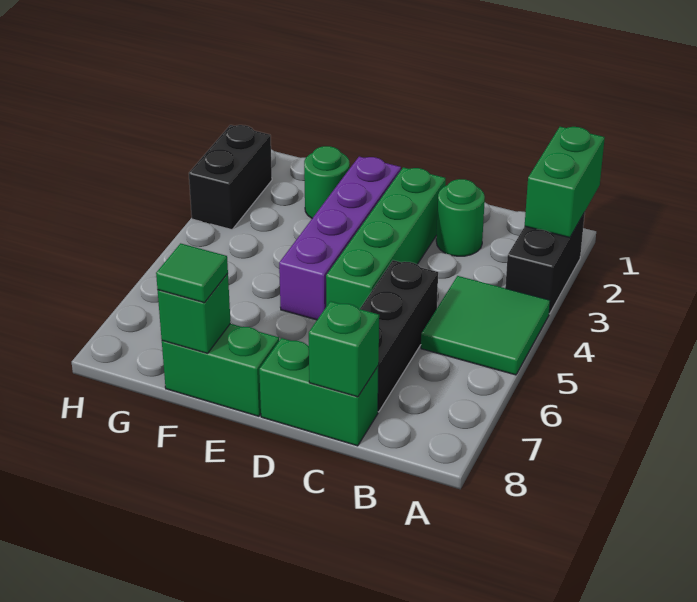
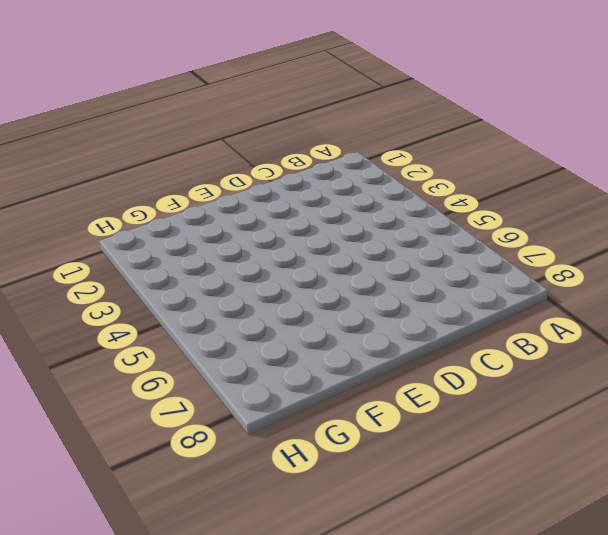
none -> black brick A2:A3 level 1
none -> green tile A4:B5 level 1
none -> green round brick C2 level 1

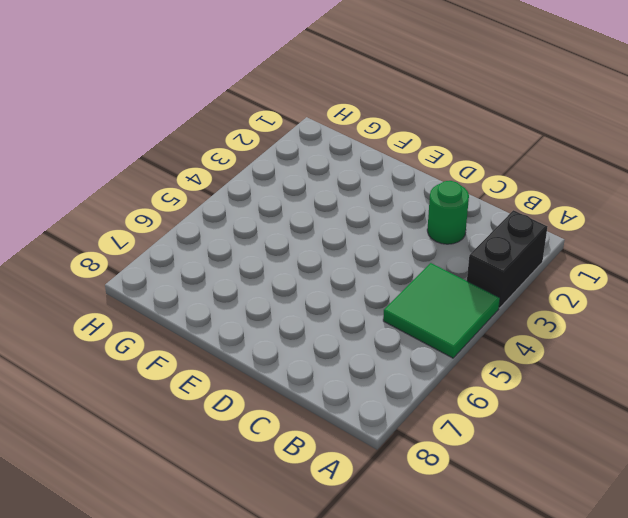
none -> black brick C5:C7 level 1
none -> green brick C8:D8 level 1
none -> green brick D2:D5 level 1

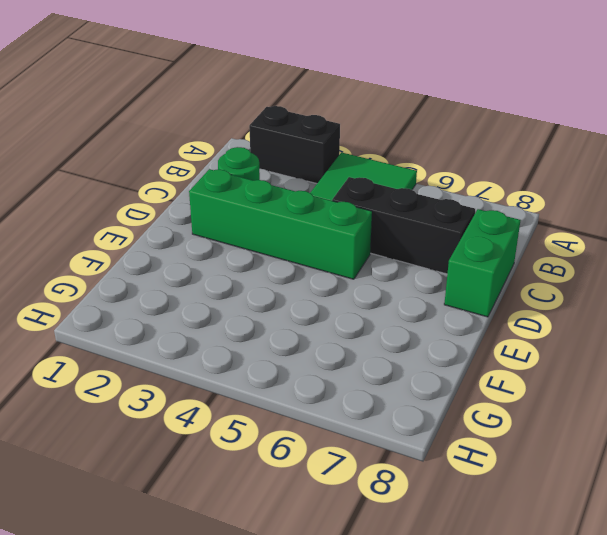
none -> purple brick E2:E5 level 1
none -> green brick E8:F8 level 1
none -> green round brick F2 level 1

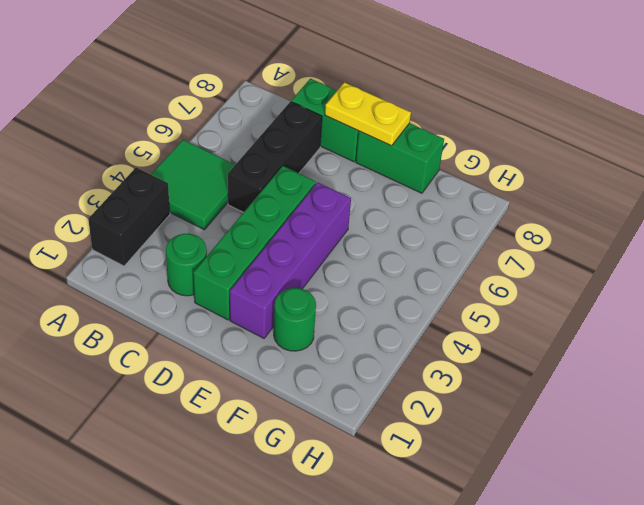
yellow plate D8:E8 level 2 -> none
none -> black brick H2:H3 level 1
none -> green brick A1:A2 level 2
none -> green brick C8 level 2

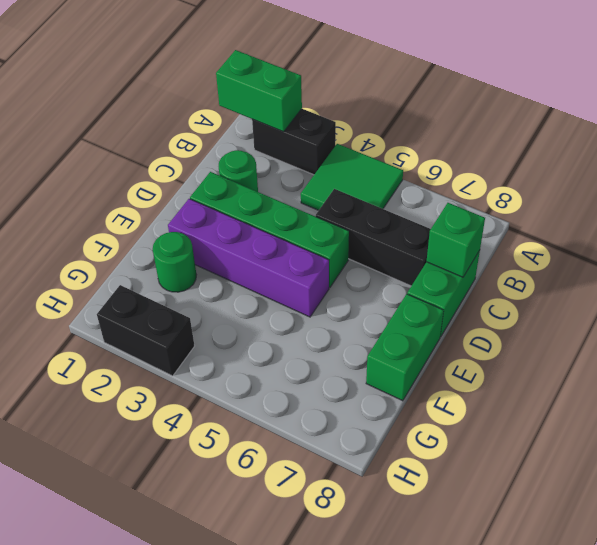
none -> green brick F8 level 2
none -> green tile F8 level 3

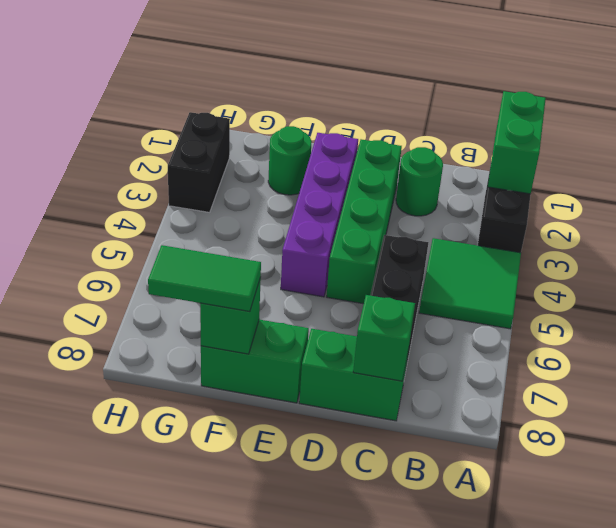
green tile F8:G8 level 3 -> green tile F8 level 3

